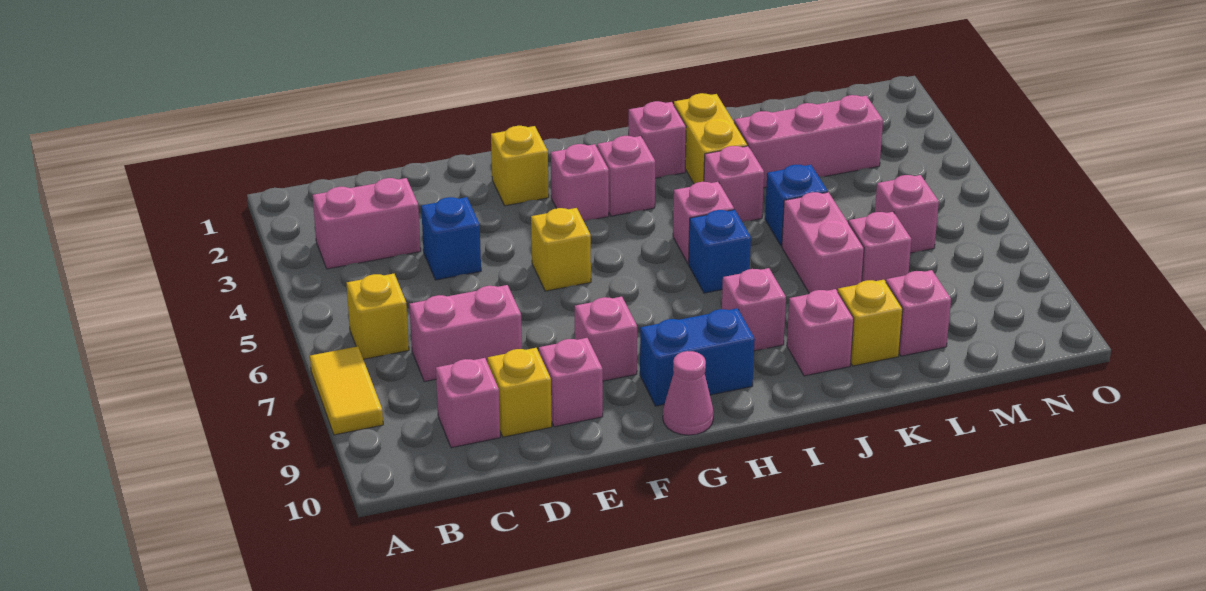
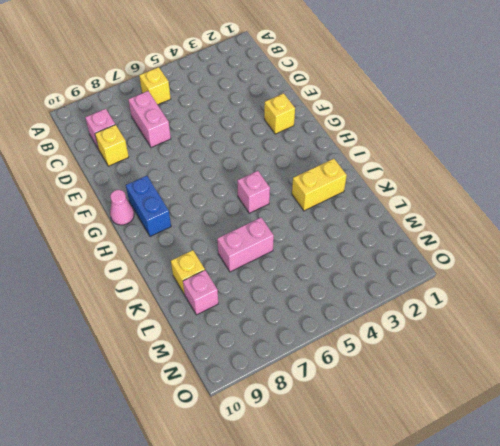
none -> yellow tile A7:A8 level 1
none -> pink brick B3:C3 level 1
none -> blue brick D4 level 1

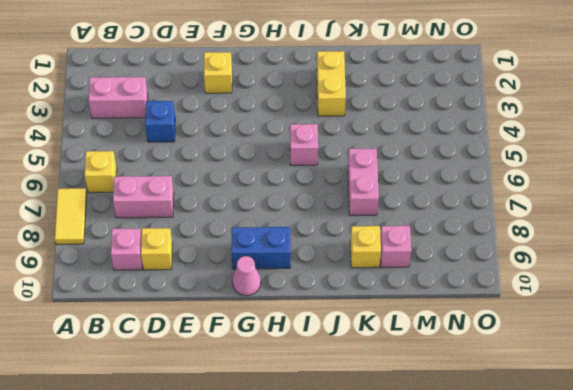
none -> pink brick E9 level 1
none -> yellow brick F5 level 1
none -> pink brick F8 level 1

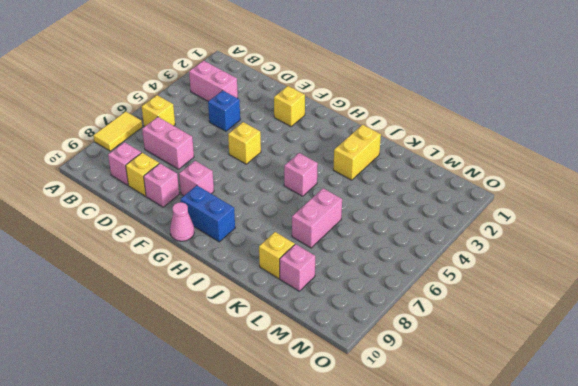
none -> pink brick G3 level 1
none -> pink brick H3 level 1
none -> pink brick I2 level 1

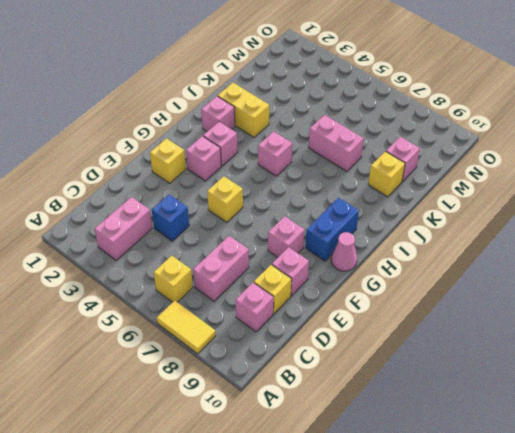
none -> blue brick I6 level 1
none -> pink brick I8 level 1
none -> pink brick J4 level 1

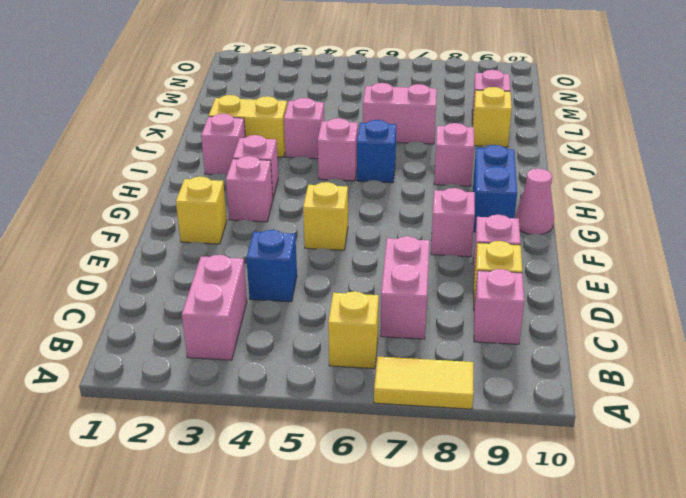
none -> pink brick J9 level 1
none -> pink brick K3:M3 level 1
none -> blue brick K5 level 1

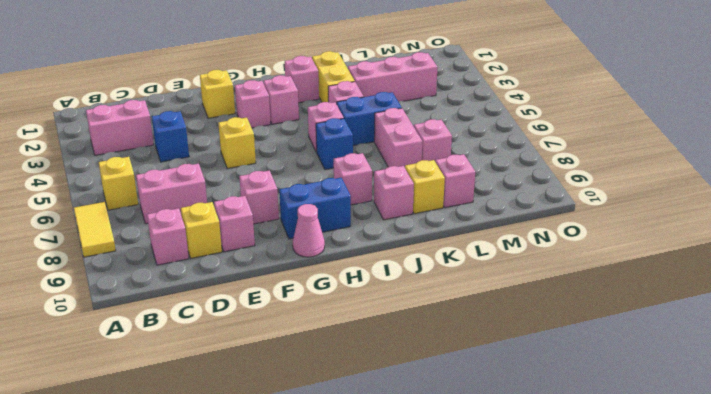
blue brick J5:K5 level 1 -> blue brick K5 level 1
none -> pink brick M6 level 1

